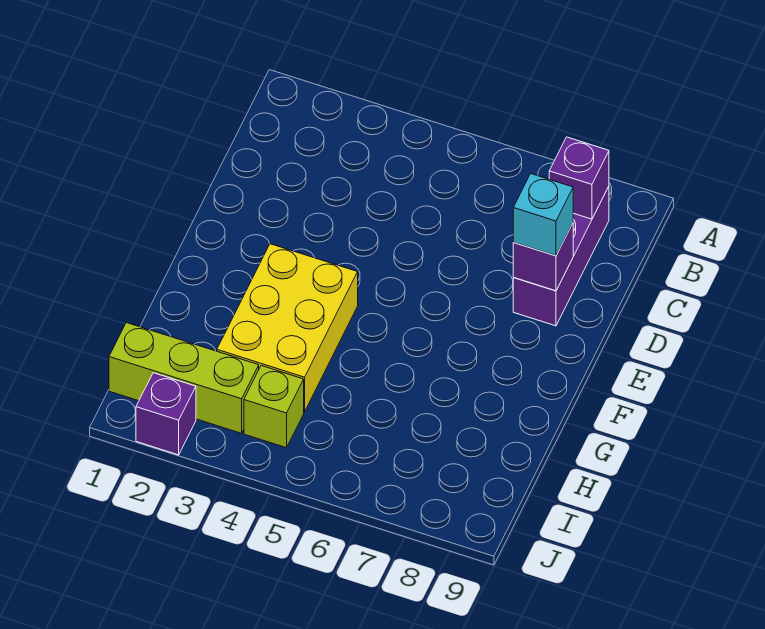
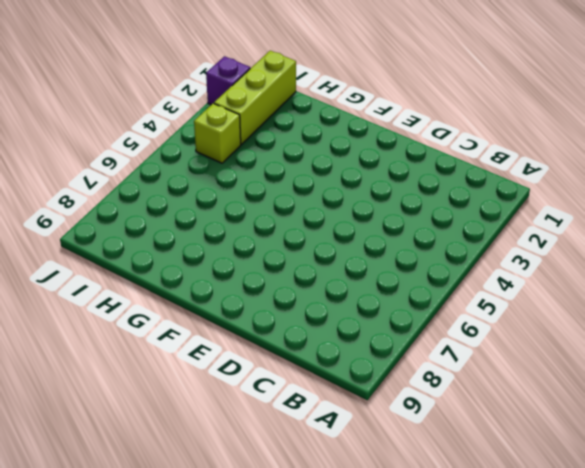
none -> purple brick B8:D8 level 1
none -> yellow brick F3:H4 level 1

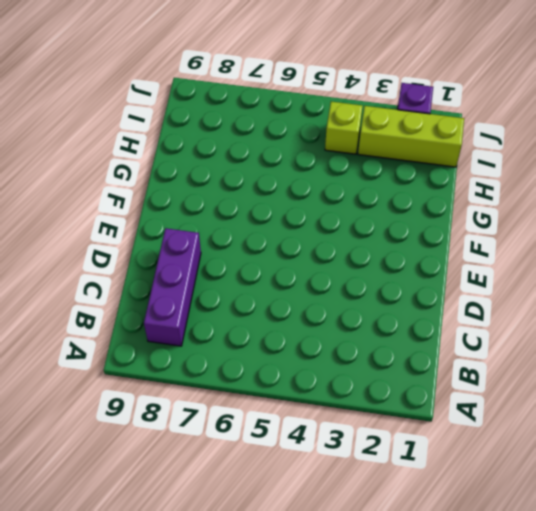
none -> yellow brick F3:H4 level 1
none -> purple brick B8 level 2

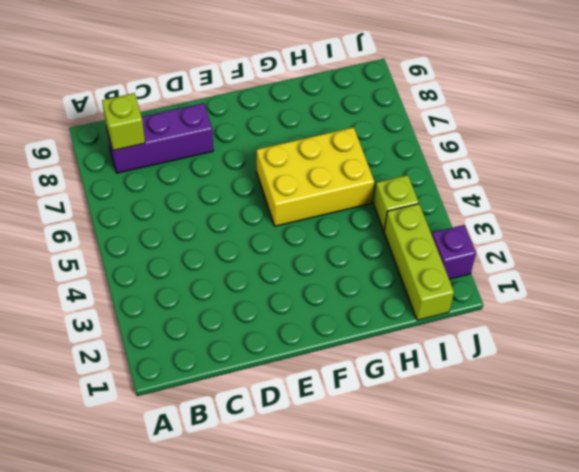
lime brick B8 level 2 -> purple brick B8 level 2
yellow brick F5:H6 level 1 -> yellow brick F3:H4 level 1
none -> purple brick D8 level 2
none -> cyan brick D8 level 3

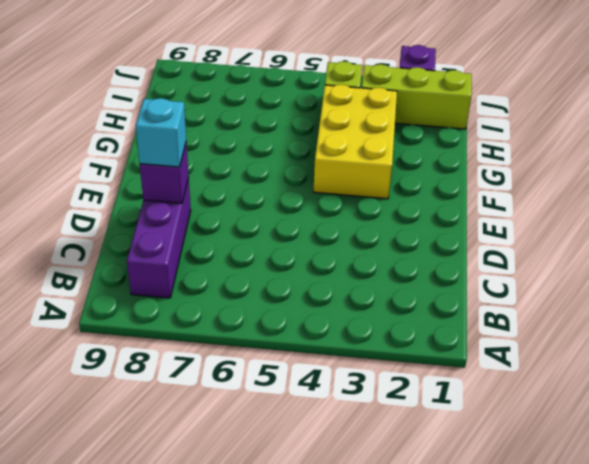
none -> purple brick B8 level 2

